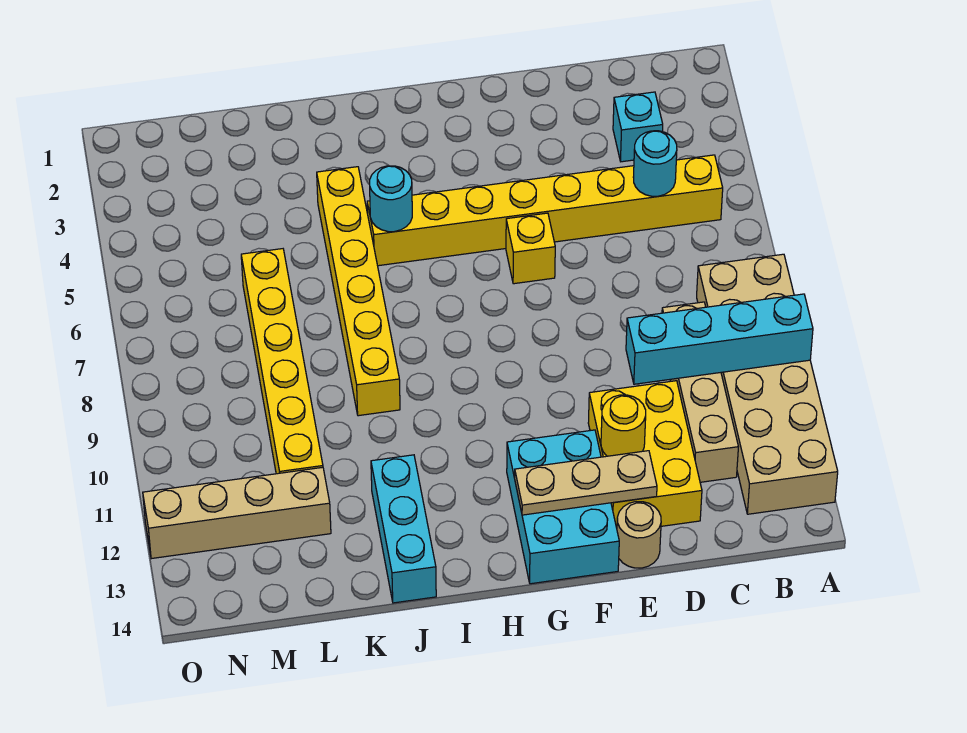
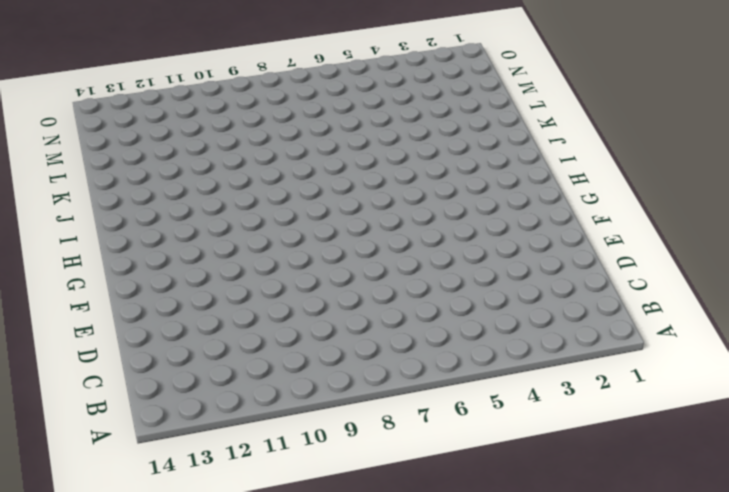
none -> tan brick A8:B13 level 1
none -> yellow brick B5:I5 level 1
none -> cyan brick C3 level 1

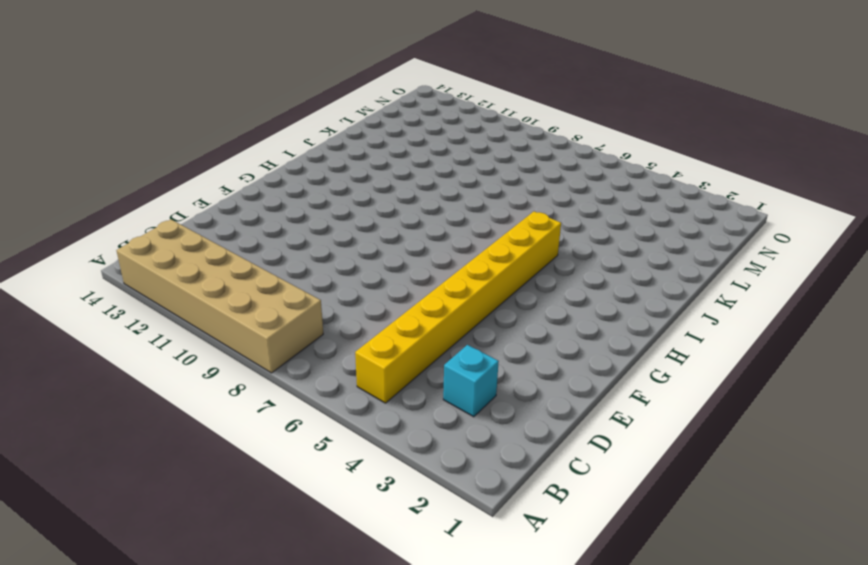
none -> tan brick C9:C12 level 1
none -> yellow brick D11:E13 level 1
none -> tan round brick E14 level 1

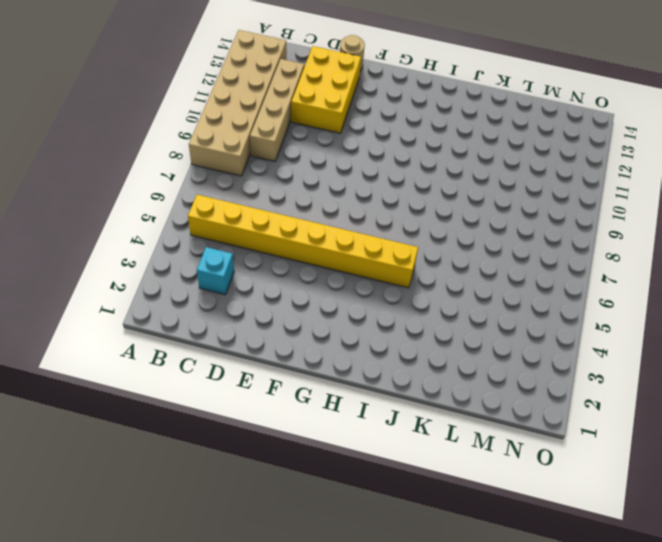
none -> yellow brick F6 level 1
none -> cyan brick F12:G14 level 1
none -> yellow brick J4:J9 level 1

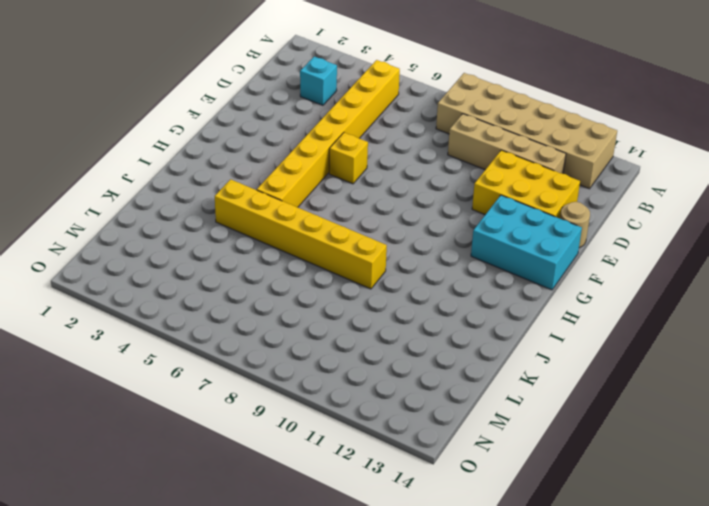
none -> cyan brick J12:J14 level 1
none -> yellow brick L6:L11 level 1
none -> tan brick L12:O12 level 1

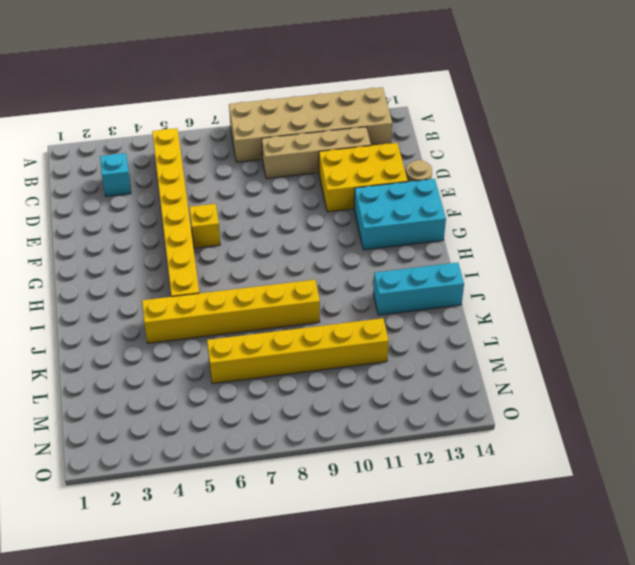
none -> tan brick L12:O12 level 1
none -> cyan brick A10:D10 level 2
none -> cyan round brick C5 level 2

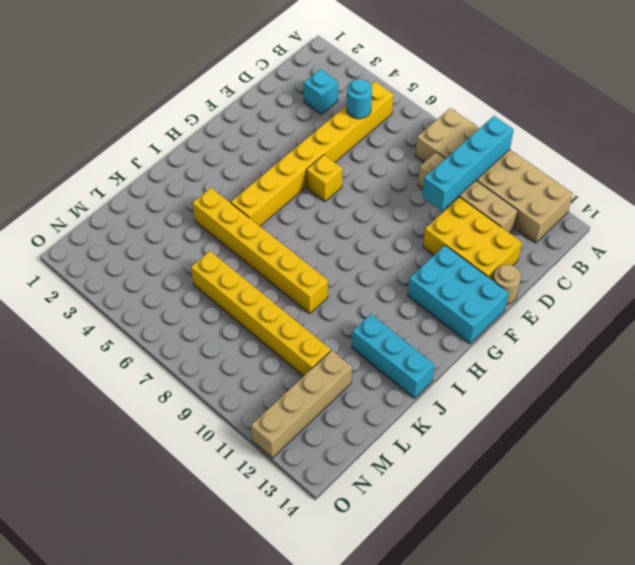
none -> yellow round brick E12 level 2
none -> tan plate E13:G13 level 2
none -> cyan round brick I5 level 2

